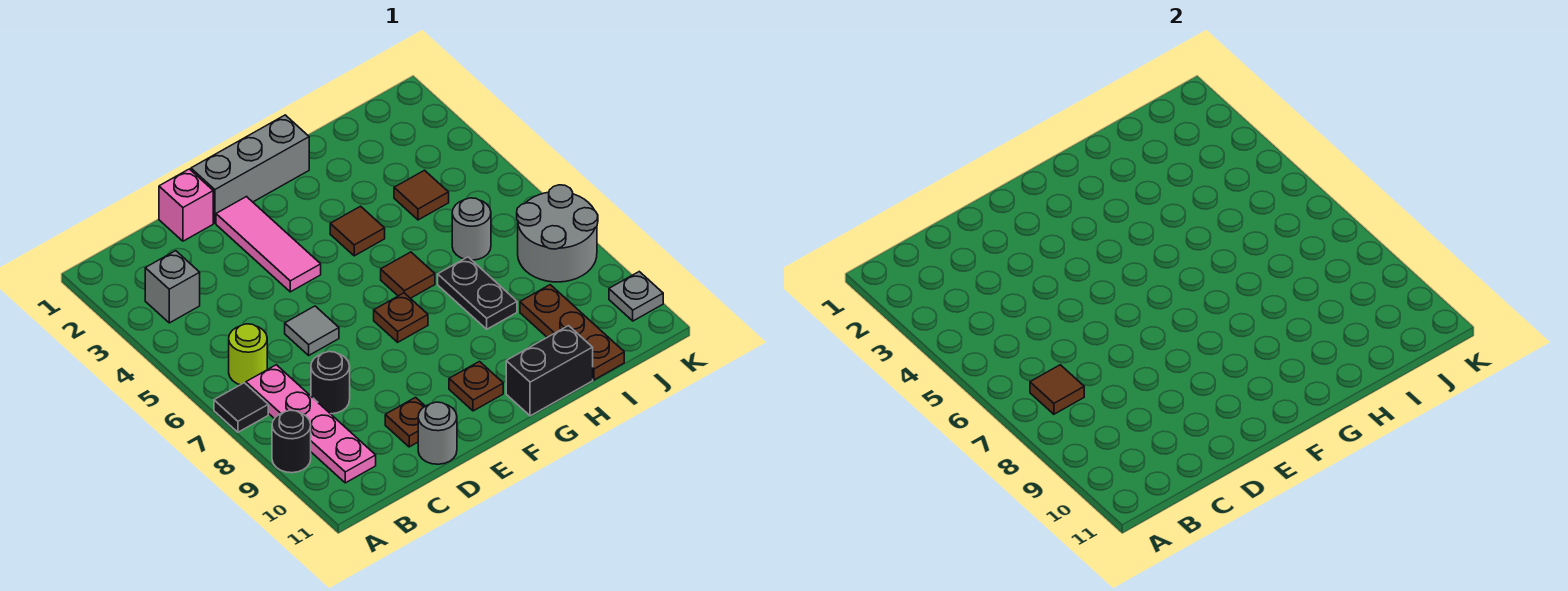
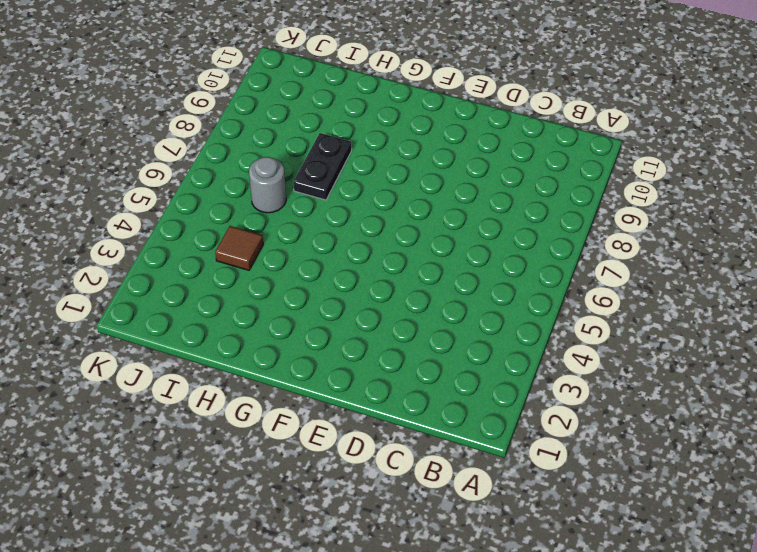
none -> black tile A7 level 1
none -> black round brick A9 level 1
none -> grey brick B3 level 1

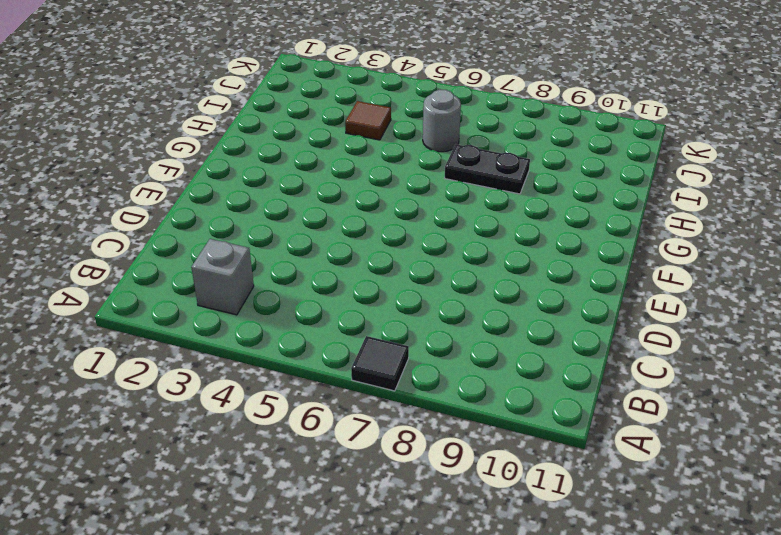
none -> black round brick A9 level 1
none -> lime round brick B6 level 1
none -> pink plate B7:B10 level 1

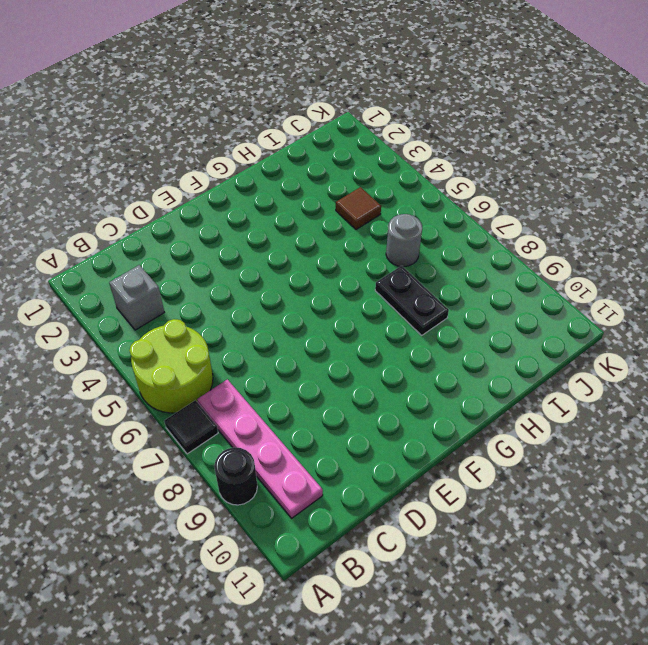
lime round brick A5:B6 level 1 -> lime round brick B6 level 1
none -> black round brick C8 level 1
none -> pink brick D1 level 1
none -> grey tile D6 level 1

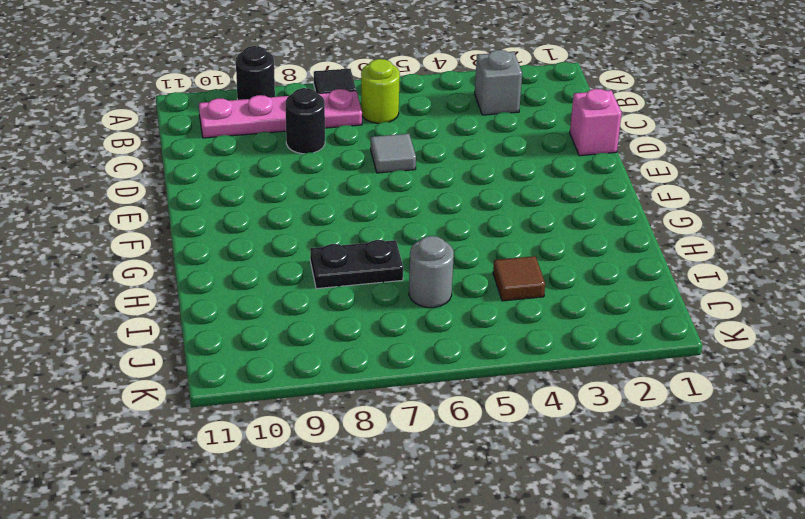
none -> brown plate D10 level 1
none -> grey round brick D11 level 1
none -> grey brick E1:G1 level 1

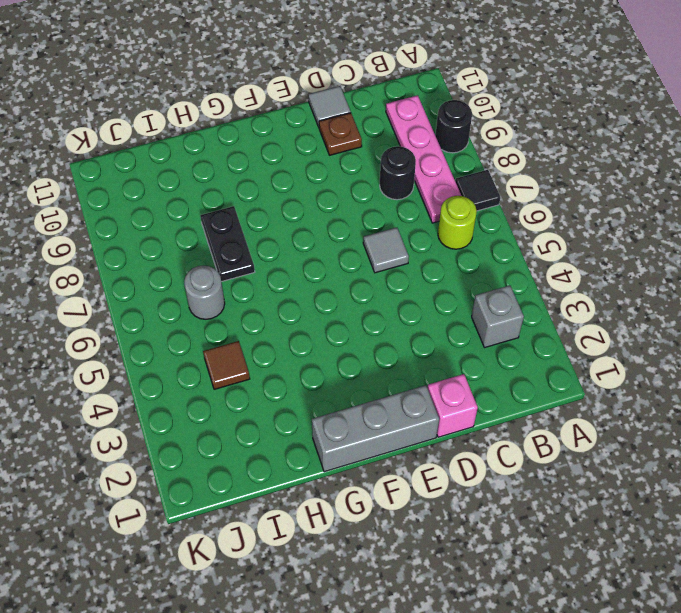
grey tile D11 level 1 -> grey round brick D11 level 1
none -> pink tile E2:E4 level 1
none -> brown plate F7 level 1
none -> brown plate F10 level 1

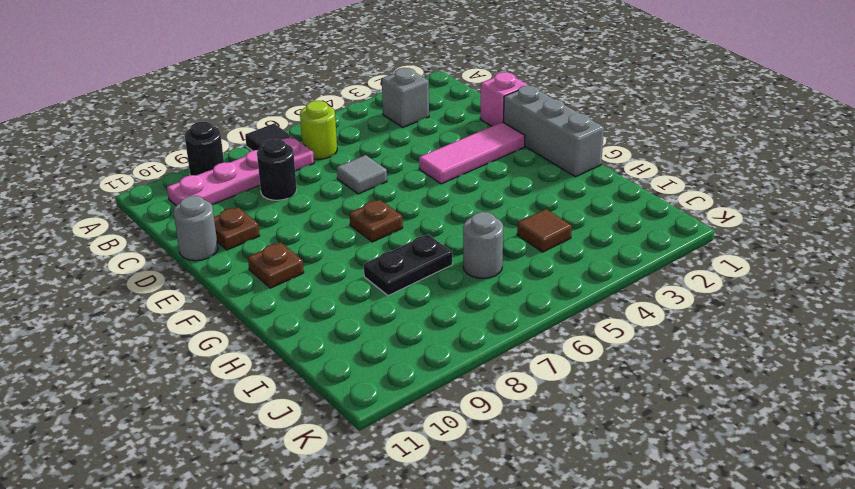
none -> brown tile G4 level 1
none -> brown tile G6 level 1
none -> black brick G11:H11 level 1

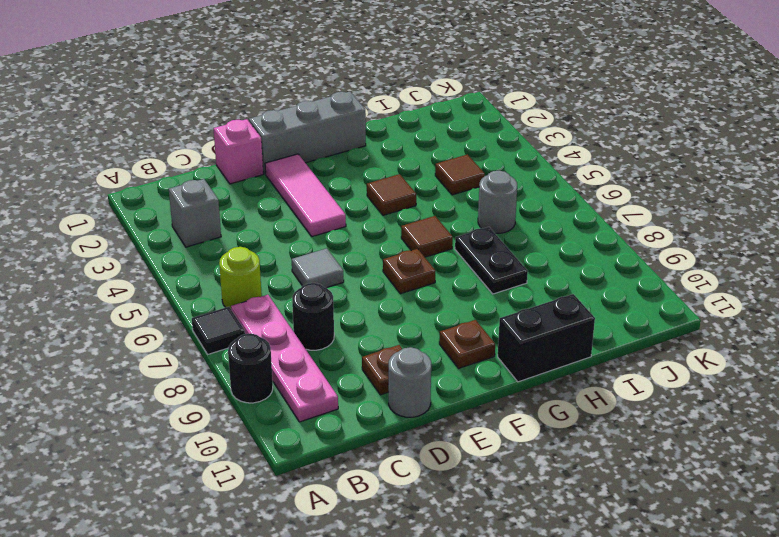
none -> brown plate I9:I11 level 1
none -> grey round brick J7:K8 level 1
none -> grey plate K10 level 1

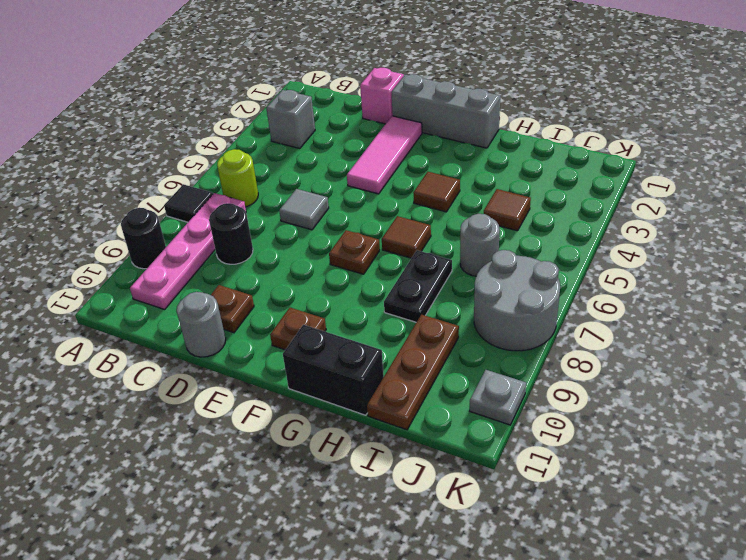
none -> brown tile B7 level 2

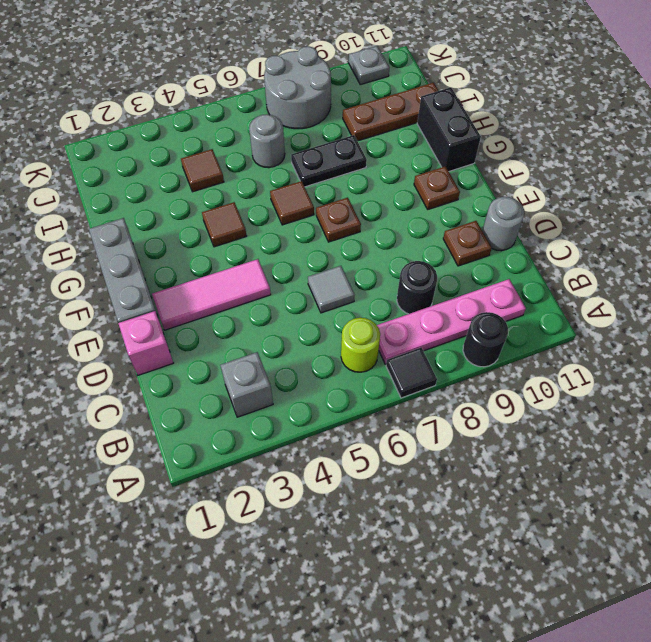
none -> brown tile B7 level 2

